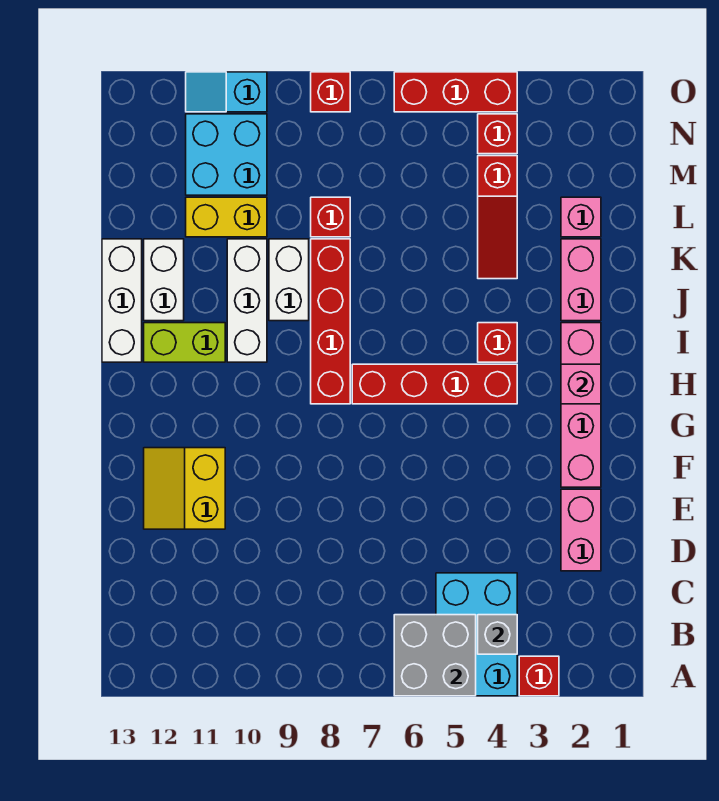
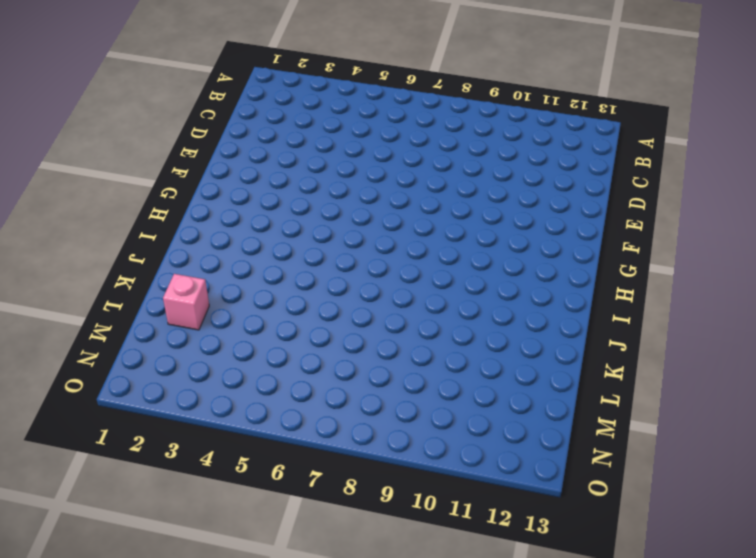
none -> red brick A3 level 1
none -> cyan brick A4:C5 level 1
none -> pink brick D2:E2 level 1

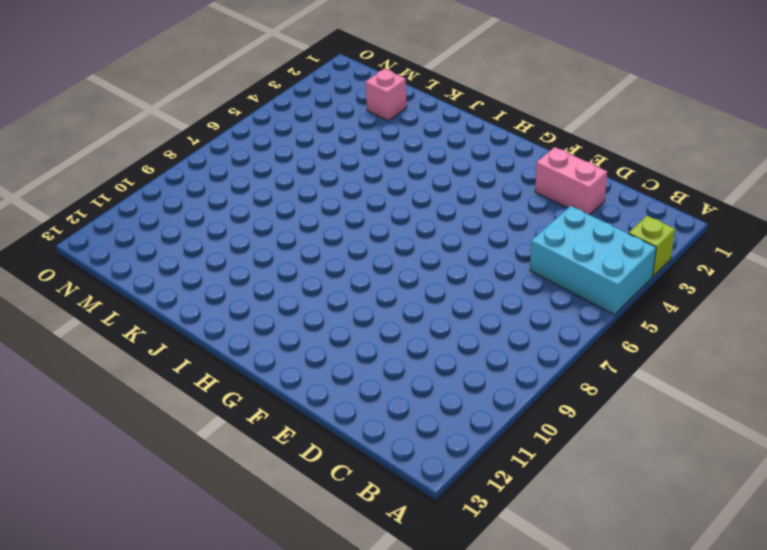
lime brick A3 level 1 -> red brick A3 level 1
none -> yellow slope E11:F12 level 1 top 11
none -> pink brick F2:I2 level 1
none -> red brick H4:H7 level 1

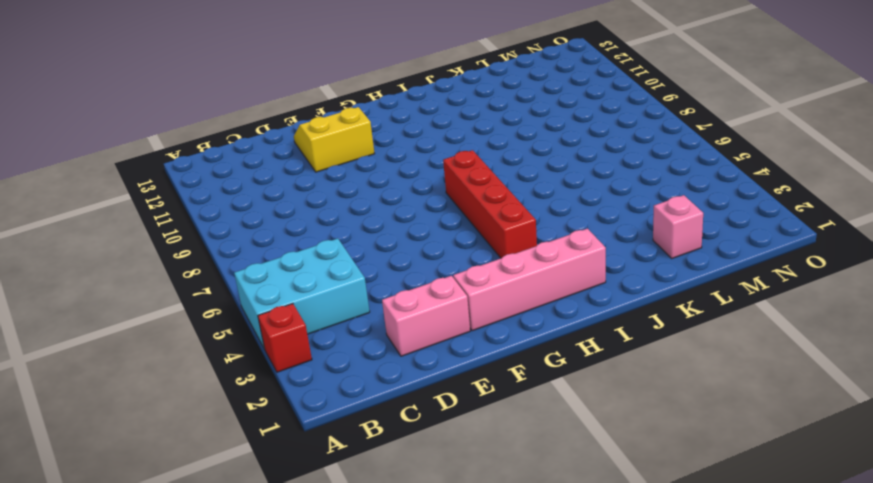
none -> red brick H8:K8 level 1
none -> red brick I4 level 1
none -> white brick I10:K10 level 1

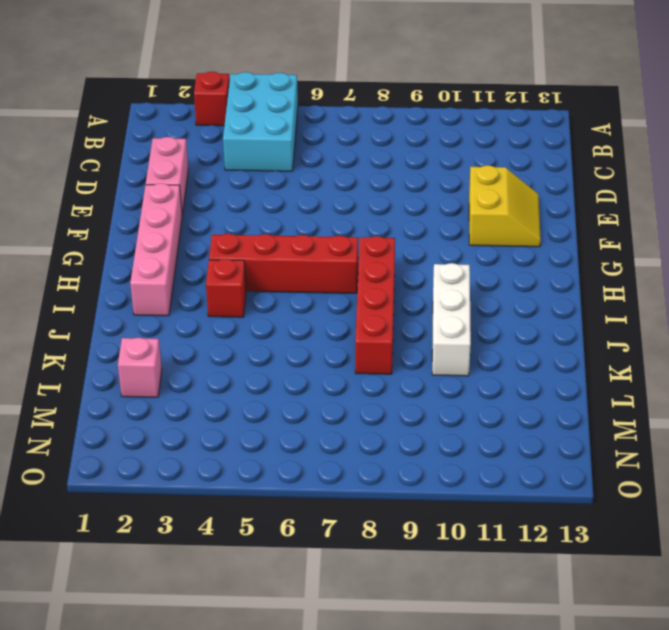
none -> lime brick I11:I12 level 1
none -> white brick I13:K13 level 1
none -> pink brick J2:K2 level 1

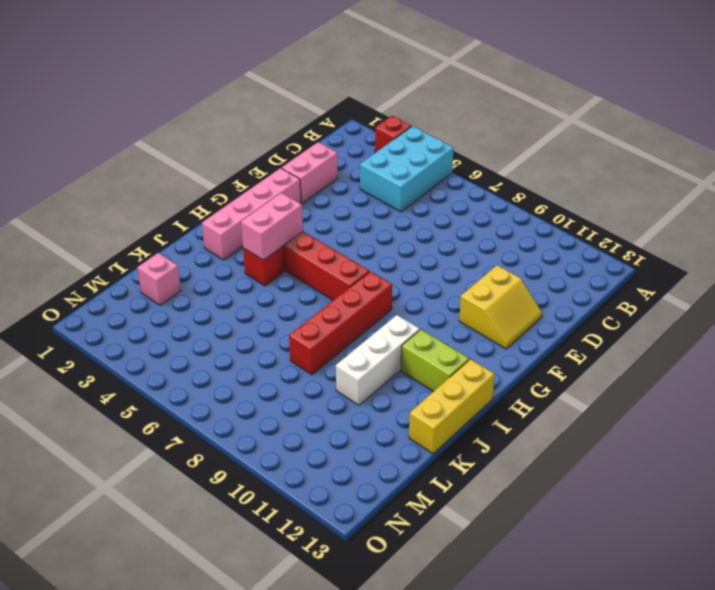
pink brick H4:I4 level 2 -> pink brick J2:K2 level 1
yellow brick I13:K13 level 1 -> white brick I13:K13 level 1
none -> white brick J9:K9 level 1
none -> white brick J12:K12 level 1
none -> red slope K4:M4 level 1 top M

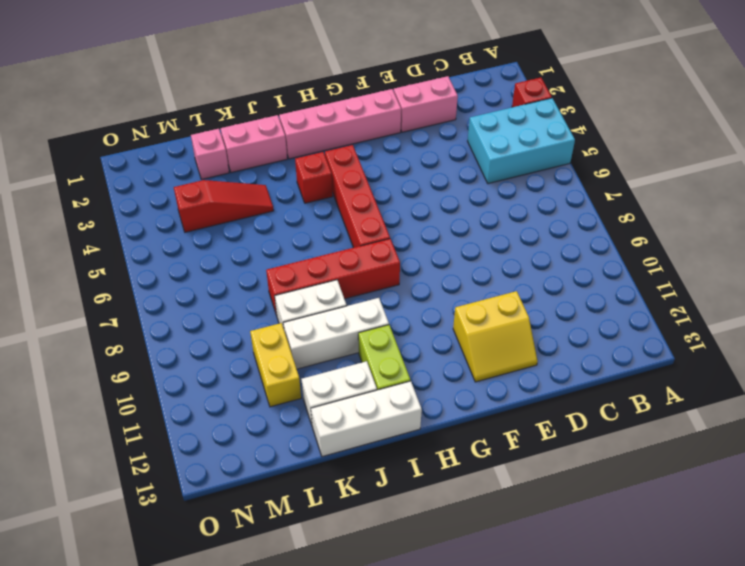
none -> red brick L8 level 1
none -> cyan brick M10:N11 level 1
none -> red brick N4 level 1

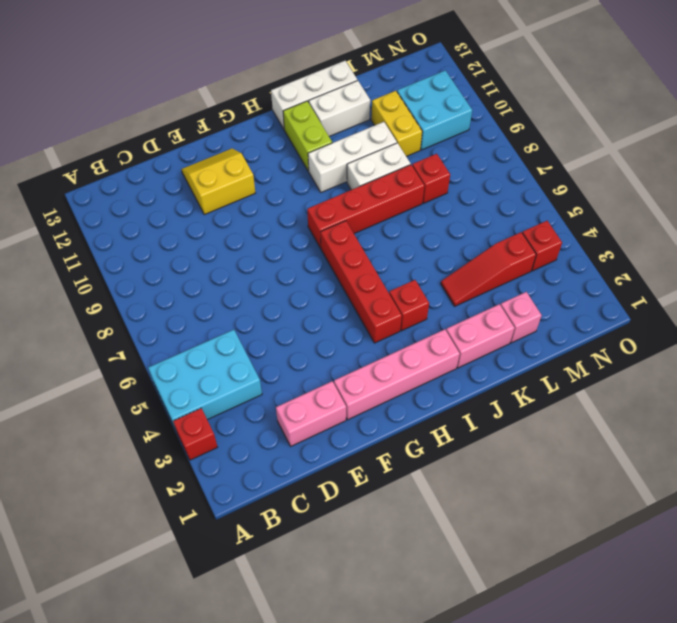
none -> red brick O4:O6 level 1
none -> red brick O8 level 1
none -> cyan slope O10:O11 level 1 top 10

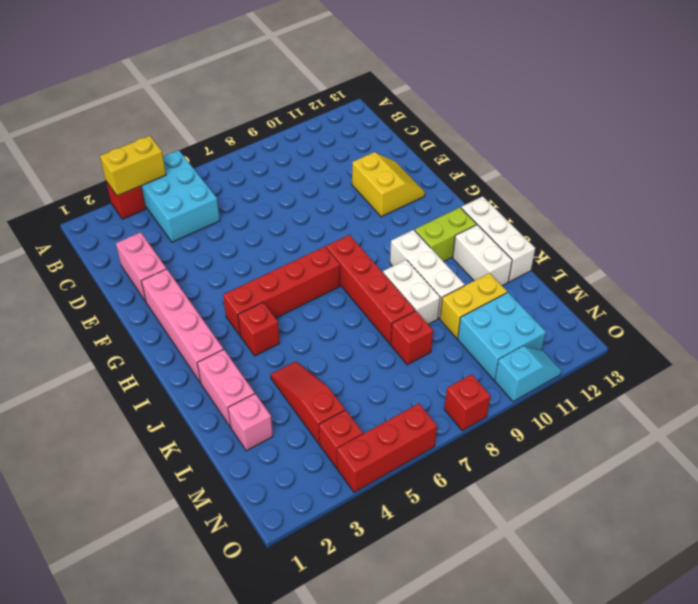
yellow brick A3:A4 level 2 -> none
none -> grey brick A5:B6 level 2
none -> grey brick B4 level 2
none -> pink brick H2 level 2

